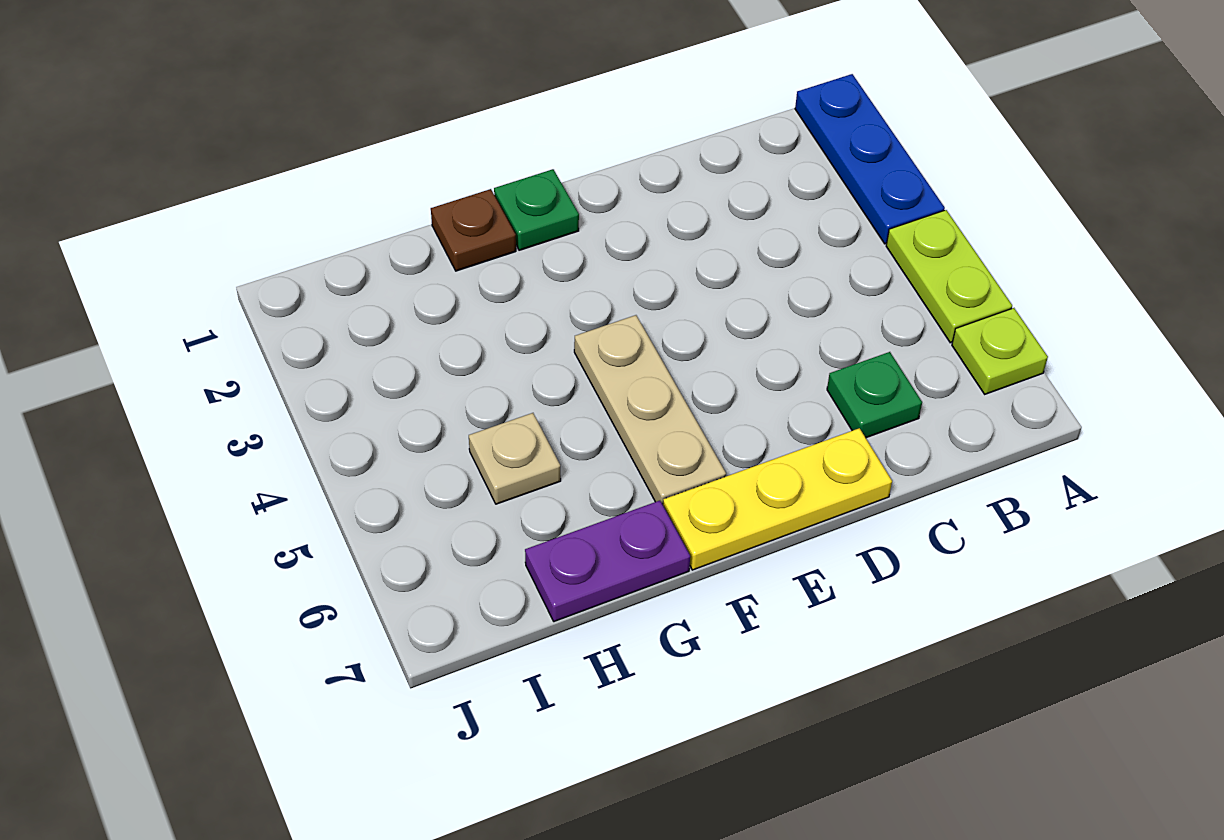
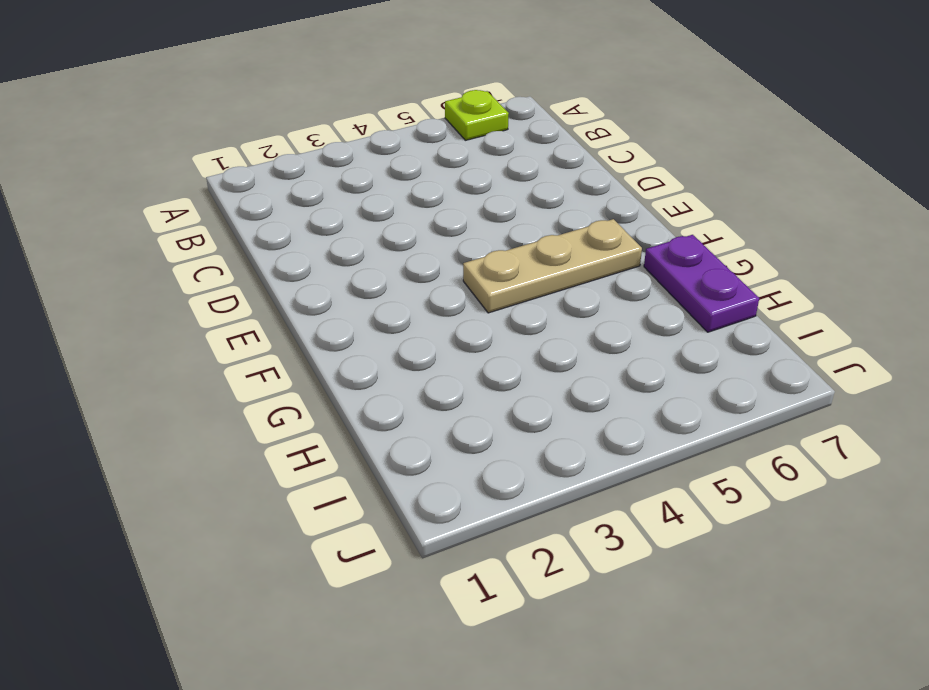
none -> blue plate A1:A3 level 1
none -> lime plate A4:A5 level 1

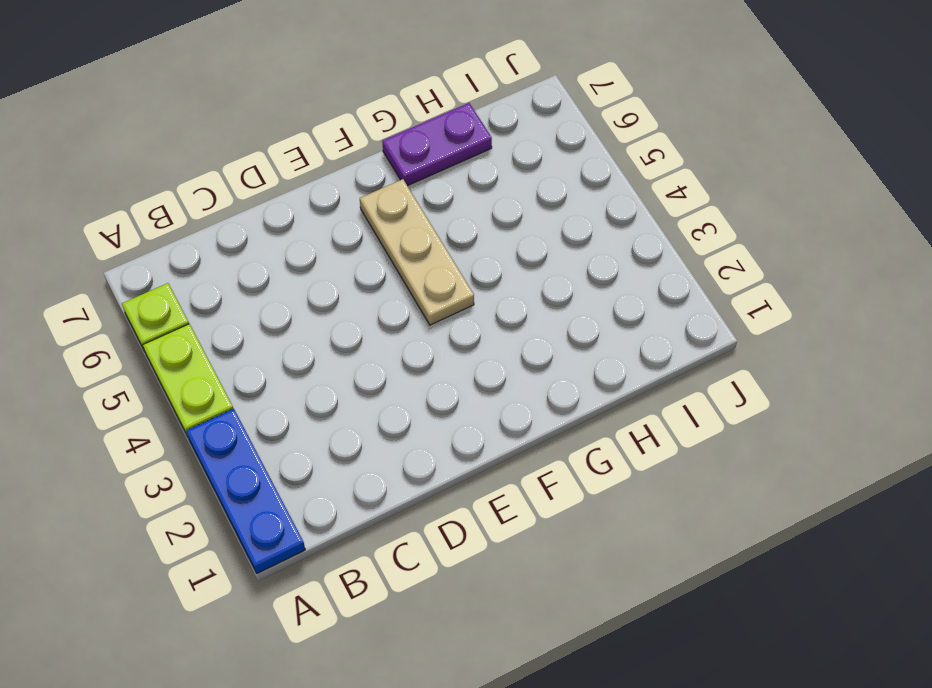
none -> green plate C6 level 1
none -> yellow plate D7:F7 level 1

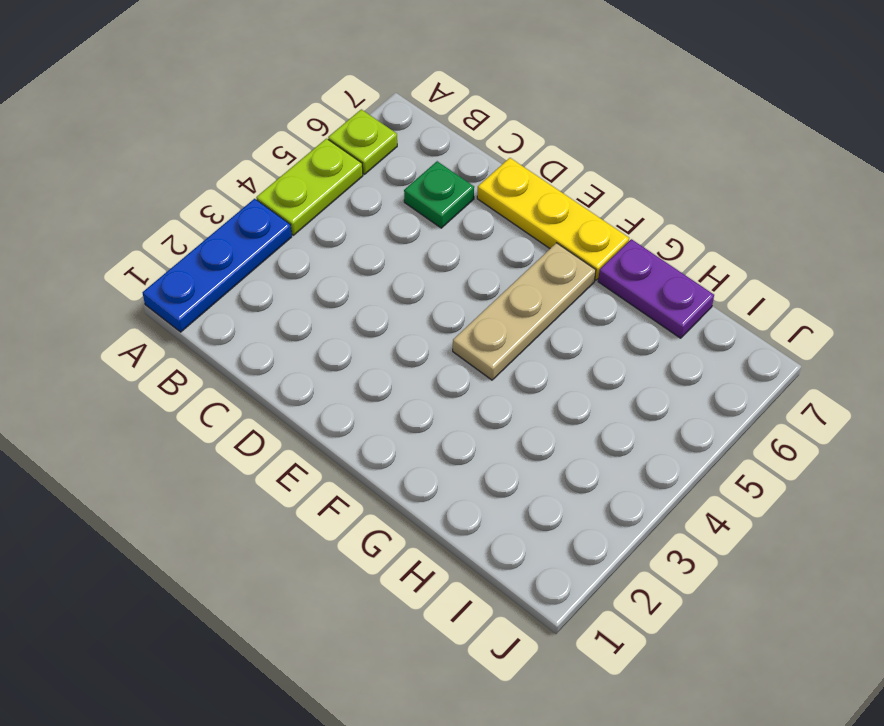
none -> green plate F1 level 1
none -> brown plate G1 level 1

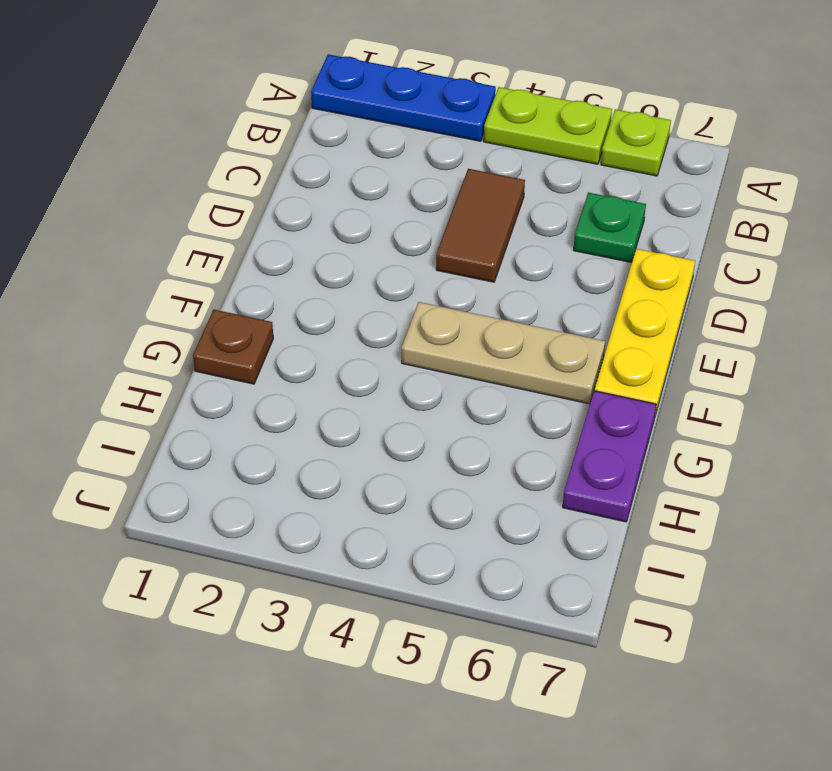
brown tile C4:D4 level 1 -> none
none -> green plate F1 level 1
none -> tan plate H5 level 1

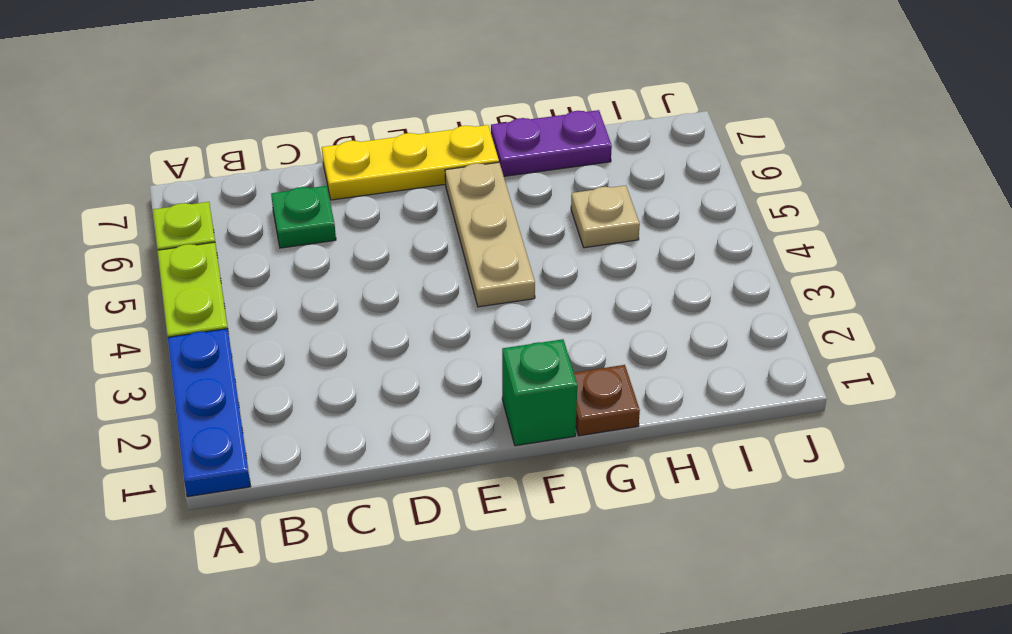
green brick F1 level 1 -> green plate F1 level 1

